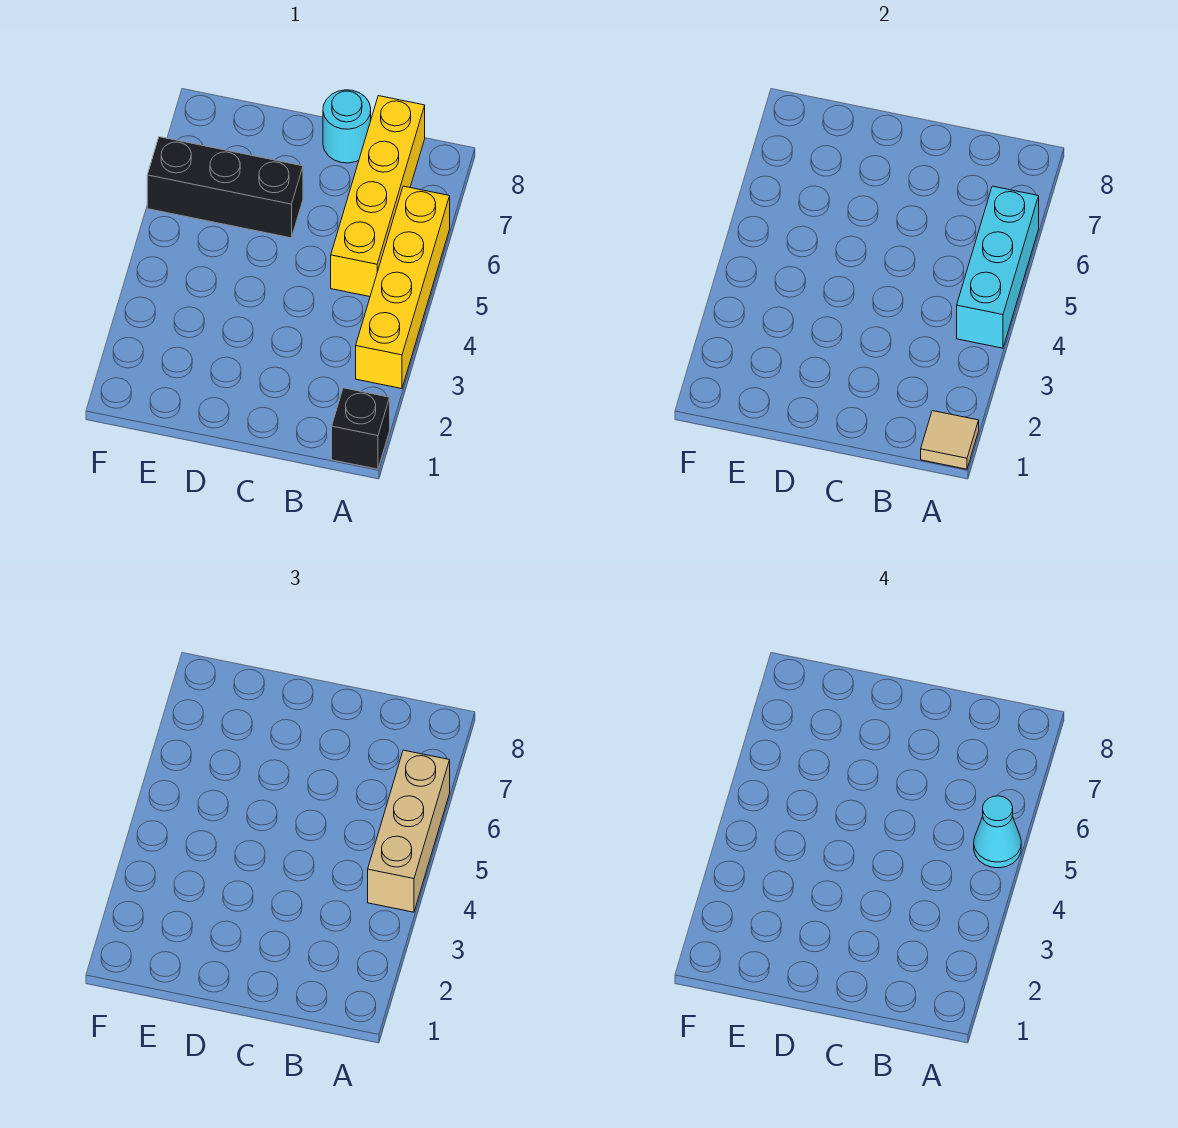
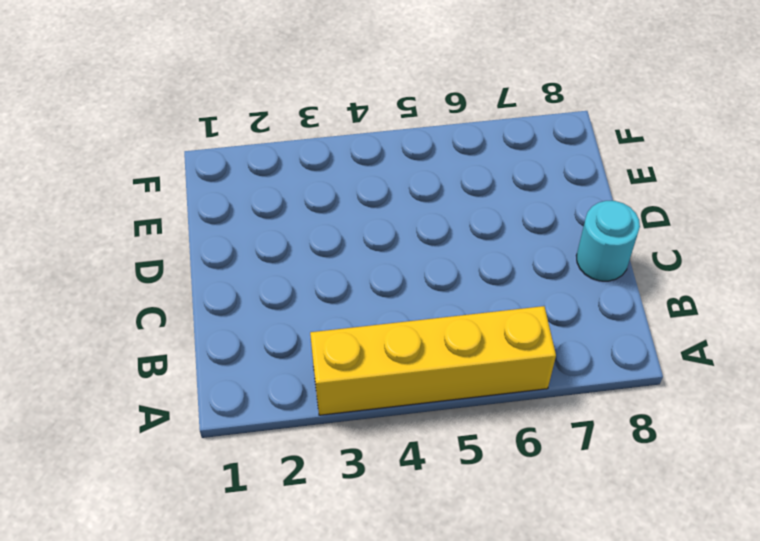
none -> black brick A1 level 1
none -> yellow brick B5:B8 level 1

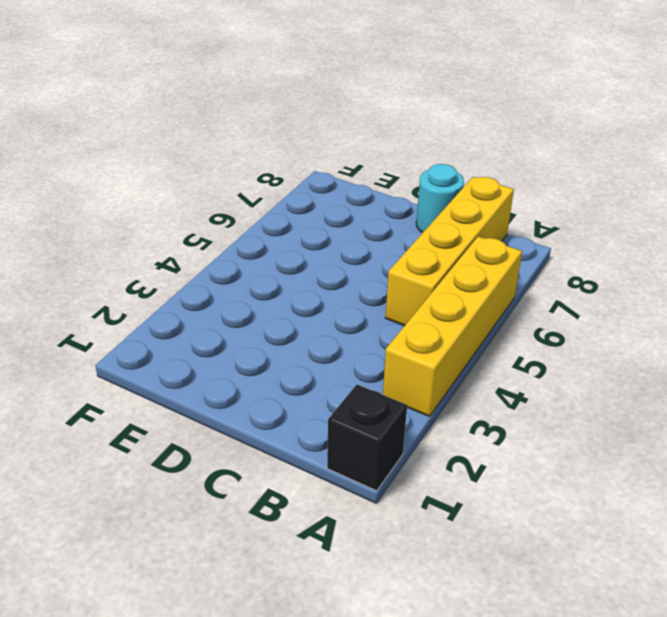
none -> black brick D6:F6 level 1
none -> tan tile A1 level 2

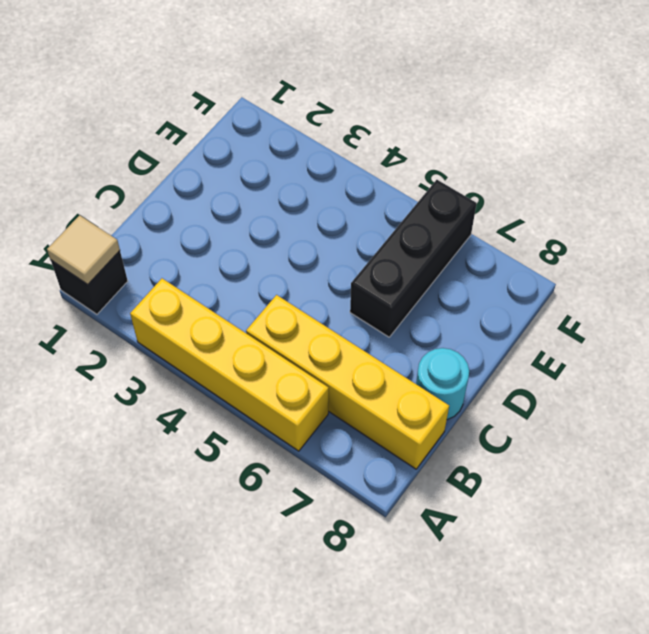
none -> cyan brick A4:A6 level 2
none -> tan brick A4:A6 level 3

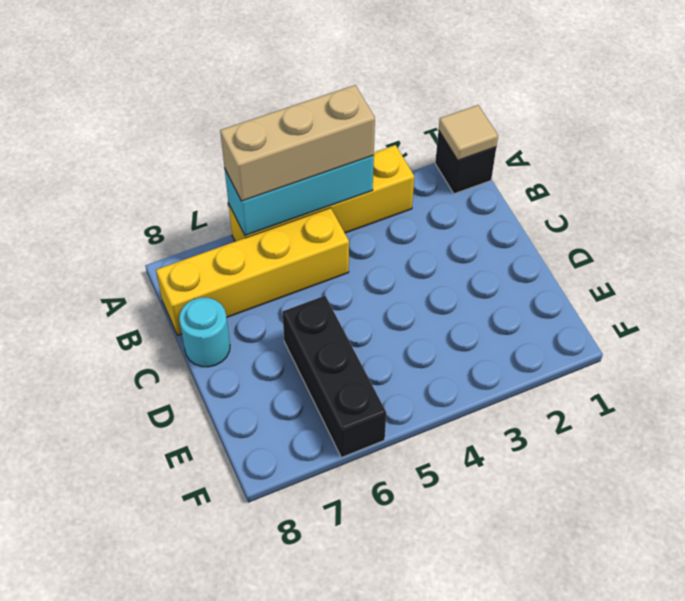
none -> cyan cone A5 level 4

